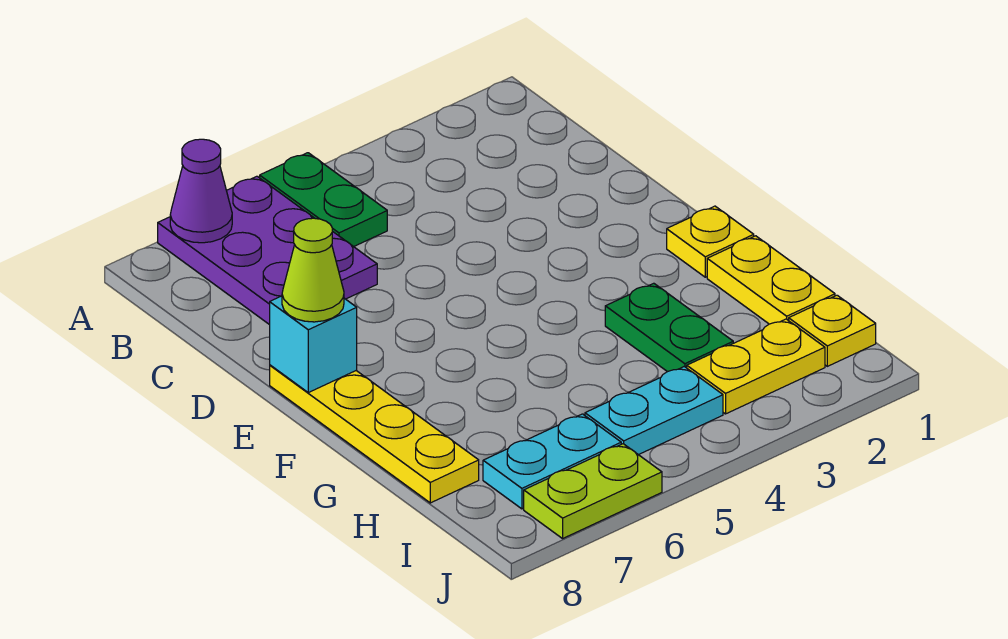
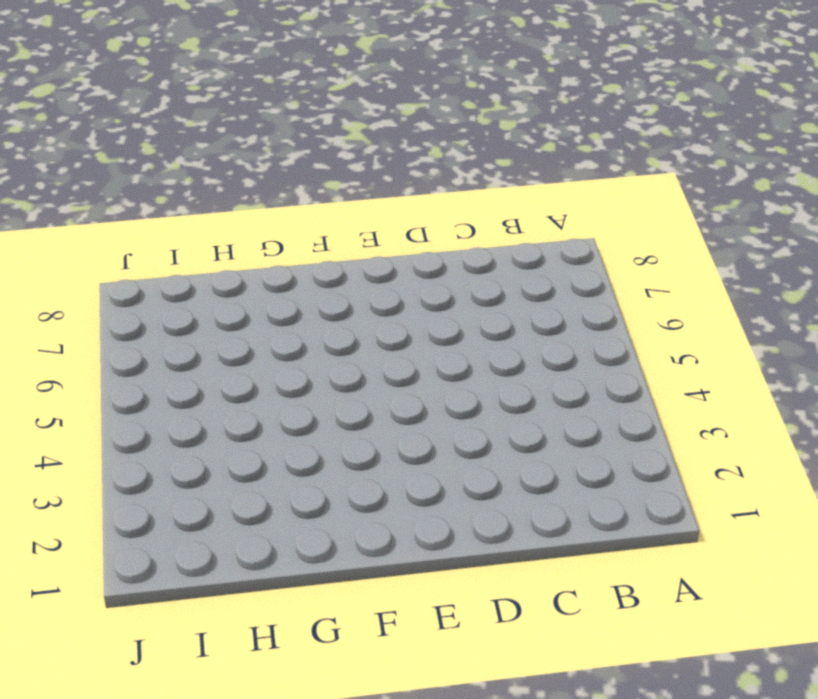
none -> green plate A5:B5 level 1
none -> purple plate A6:C7 level 1
none -> yellow plate E8:H8 level 1

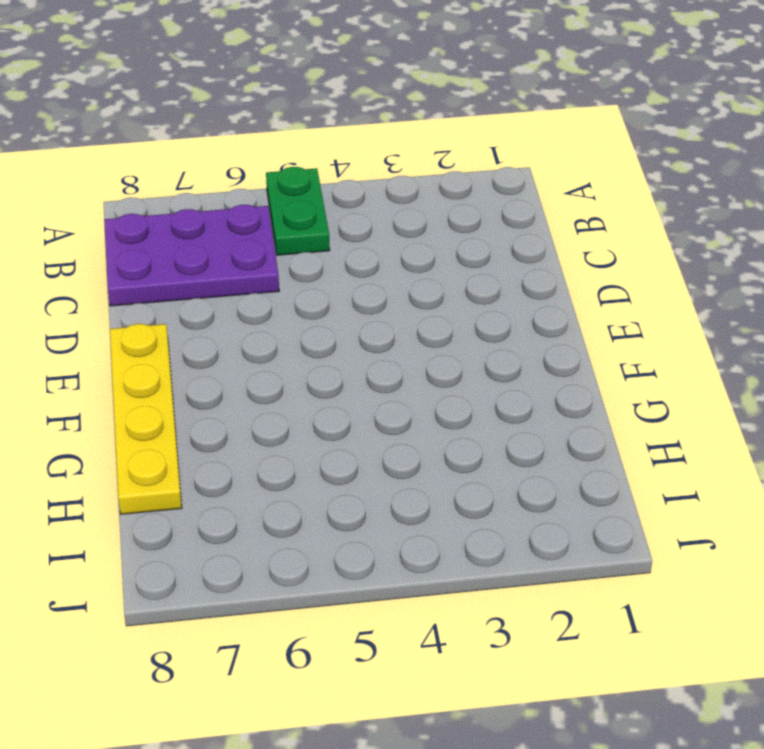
purple plate B6:C8 level 1 -> purple plate A6:C7 level 1
none -> yellow plate F1 level 1
none -> yellow plate G1:H1 level 1
none -> green plate G3:H3 level 1

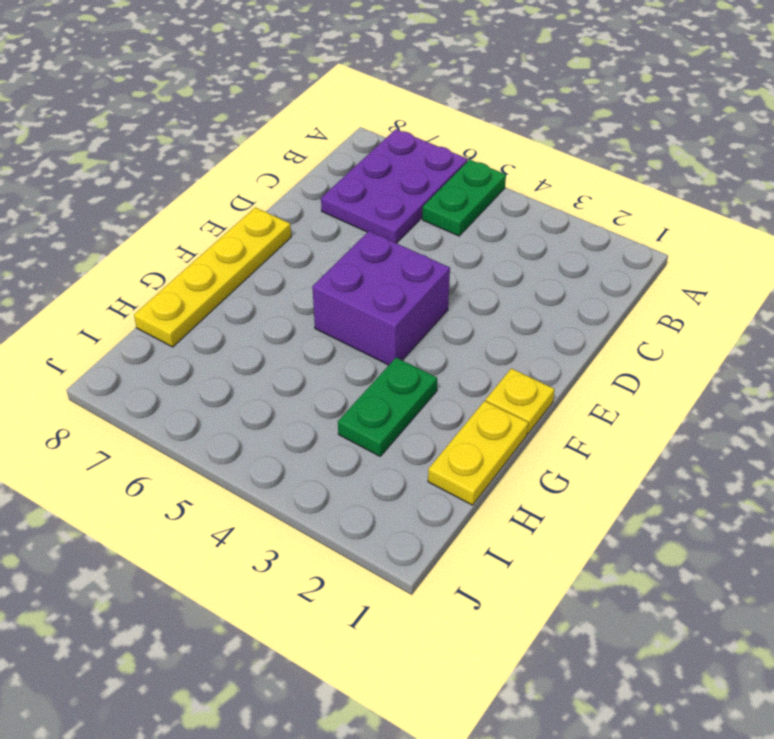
purple brick E4:F5 level 1 -> none
none -> yellow plate I1 level 1
none -> yellow plate I2:I3 level 1
none -> cyan plate I4:I5 level 1

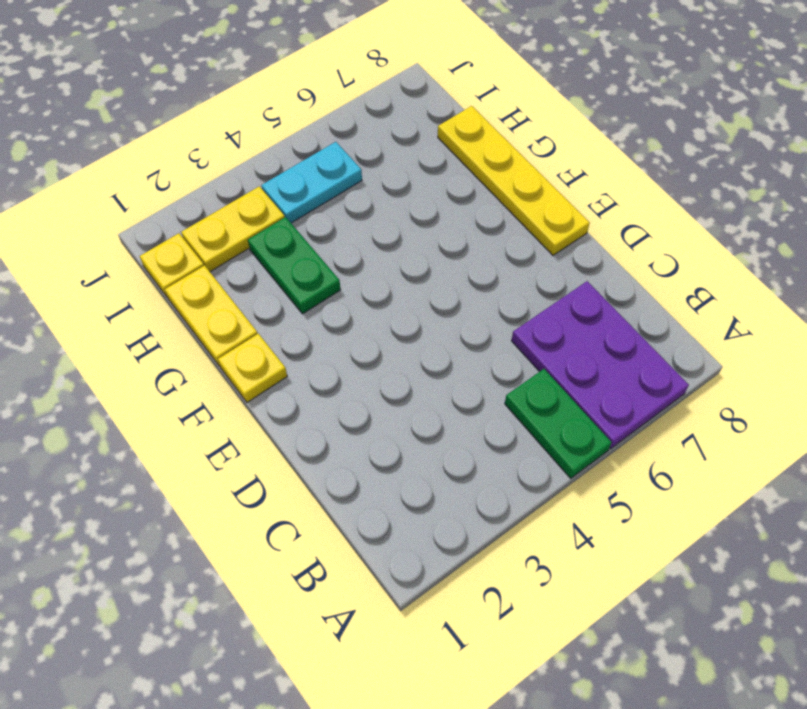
none -> cyan plate I6:I7 level 1
none -> lime plate J6:J7 level 1
none -> purple cone A7 level 2

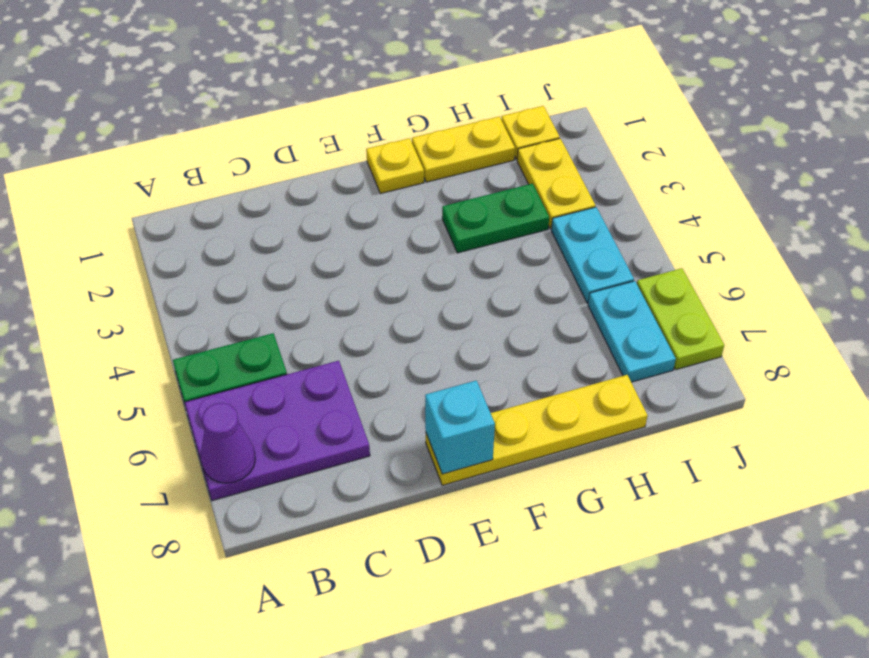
none -> lime cone E8 level 3

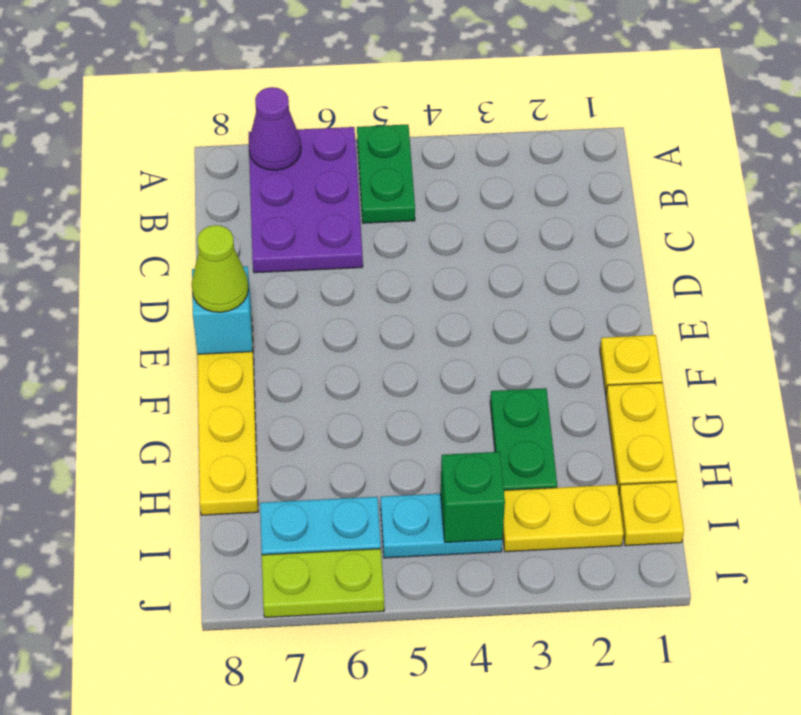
green brick I4 level 2 -> none

